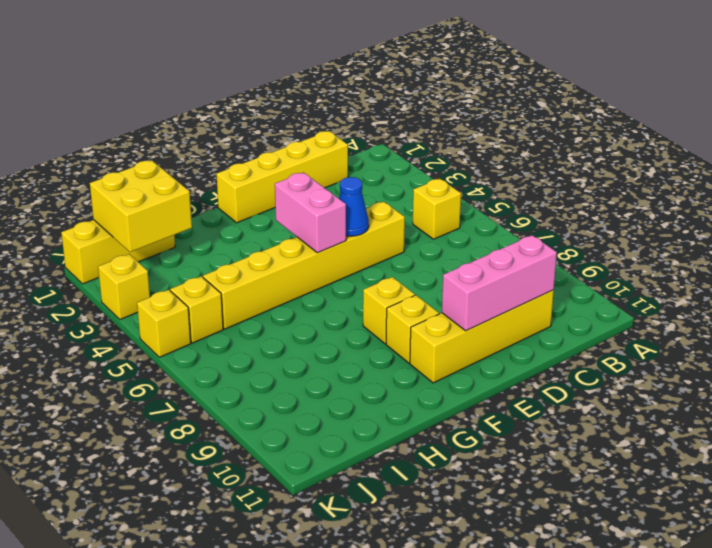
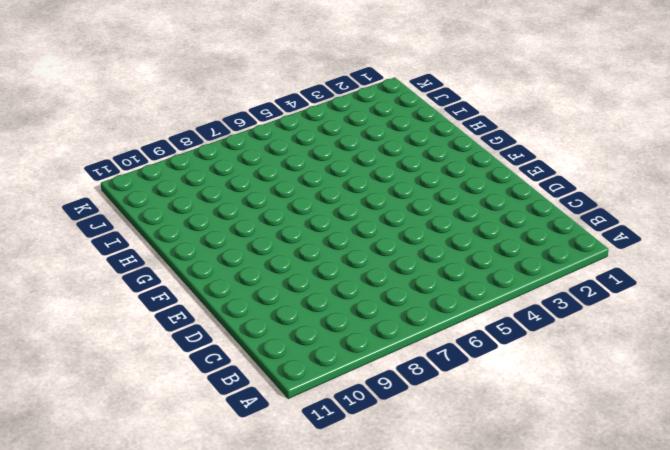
none -> yellow brick B5 level 1
none -> yellow brick C1:F1 level 1
none -> yellow brick C10:F10 level 1

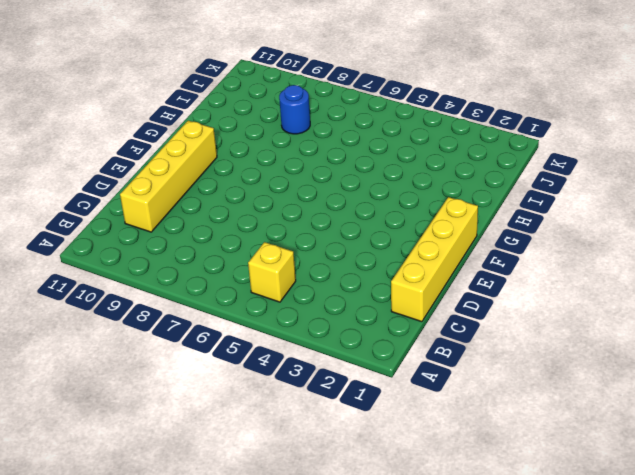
blue round brick I8 level 1 -> none
none -> yellow brick D5:I5 level 1
none -> yellow brick F8 level 1
none -> yellow brick F9 level 1

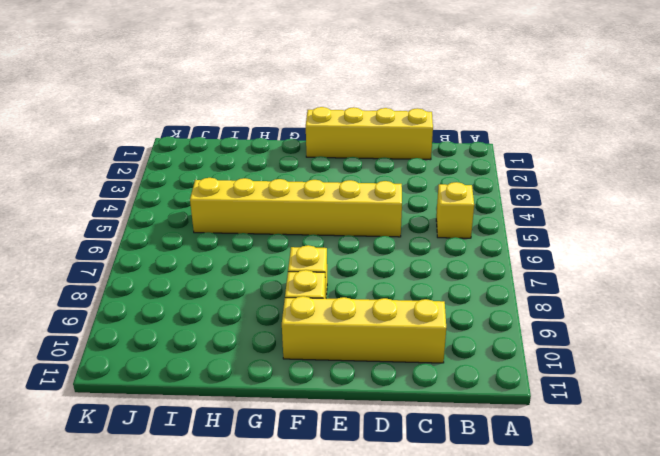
none -> yellow brick I1:K1 level 1
none -> yellow brick J5 level 1
none -> yellow brick K3 level 1

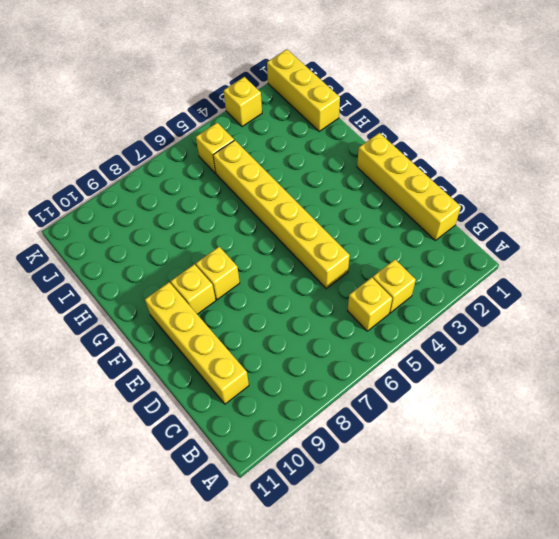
yellow brick B4 level 1 -> yellow brick K5 level 1
none -> pink brick C10:E10 level 2
none -> blue cone E5 level 2
none -> pink brick F4:F5 level 2

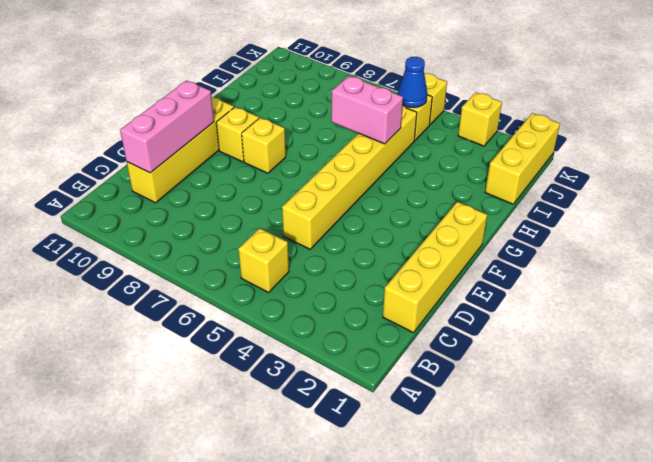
pink brick H5:H6 level 2 -> pink brick F4:F5 level 2
blue cone J5 level 2 -> blue cone E5 level 2
none -> yellow brick I1:J2 level 2

